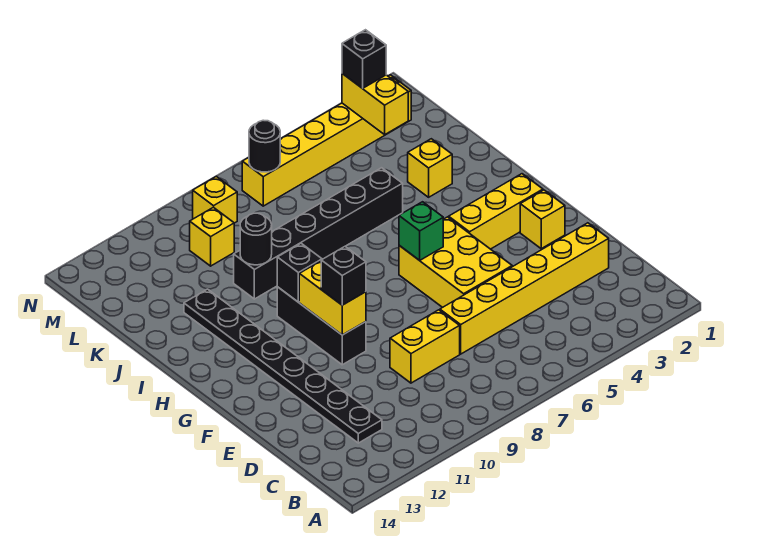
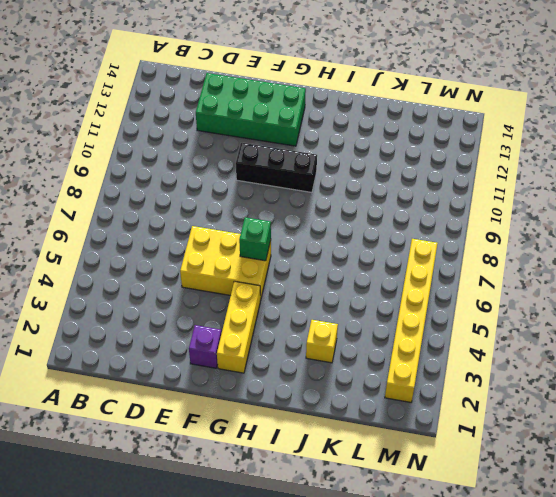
green brick D12:G13 level 1 -> black plate C12:J12 level 1
purple brick F2 level 1 -> yellow brick F2 level 1
none -> yellow brick D2:D7 level 1
none -> yellow brick D8:D9 level 1
none -> black brick J5:J10 level 1

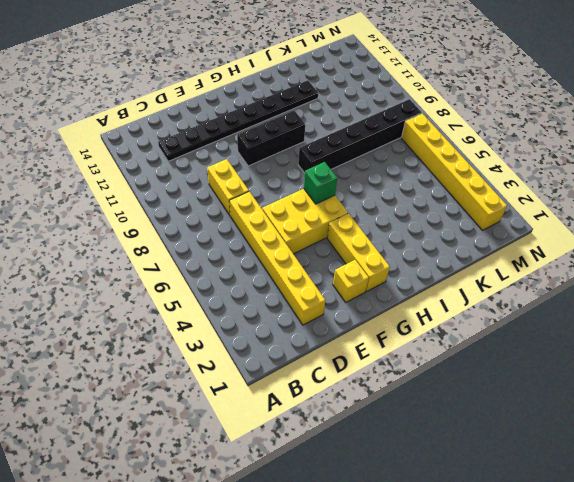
black brick H8:M8 level 1 -> black brick J5:J10 level 1
none -> yellow brick J3 level 1
none -> yellow brick L10 level 1
none -> yellow brick M9 level 1

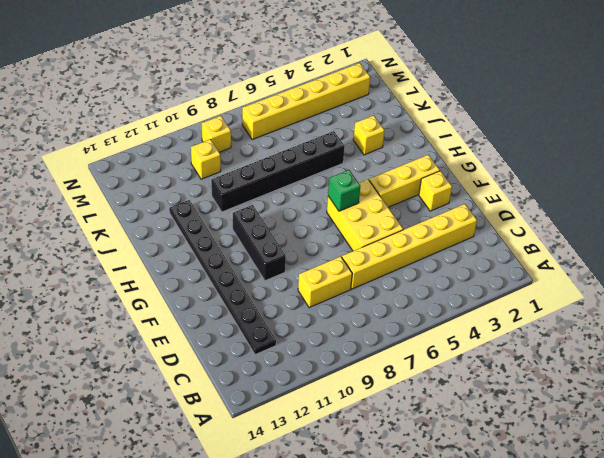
none -> yellow brick F10:G10 level 2
none -> black brick H10 level 2
none -> black round brick J10 level 2

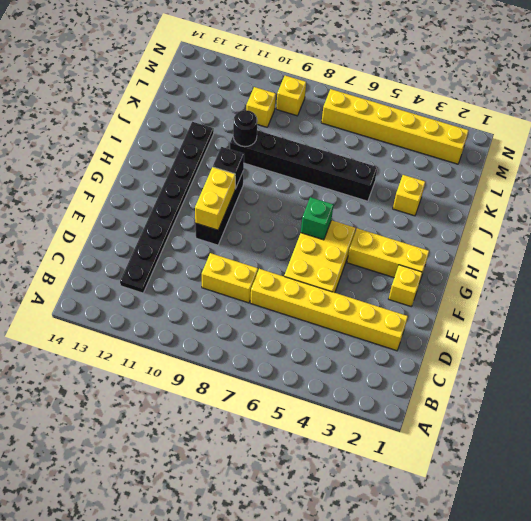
none -> yellow brick L3:M3 level 2
none -> black round brick M7 level 2
none -> black brick F10 level 3

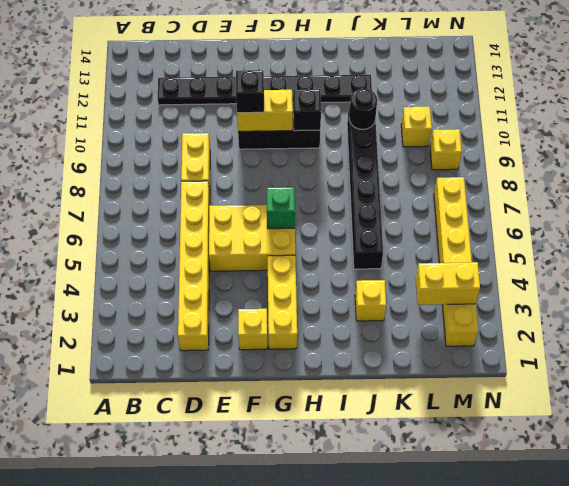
none -> black round brick M7 level 2
none -> black brick M3 level 3

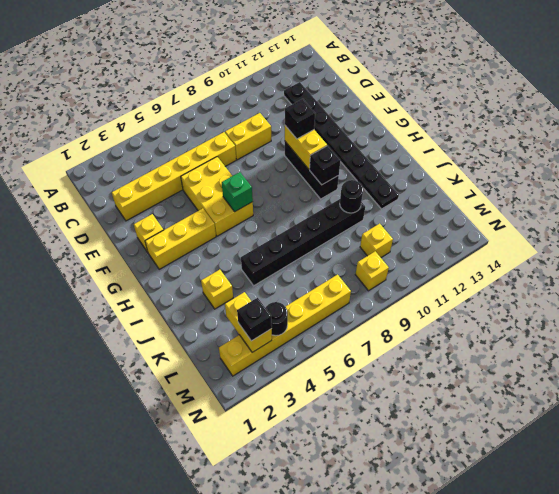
black round brick M4 level 2 -> black round brick M7 level 2

